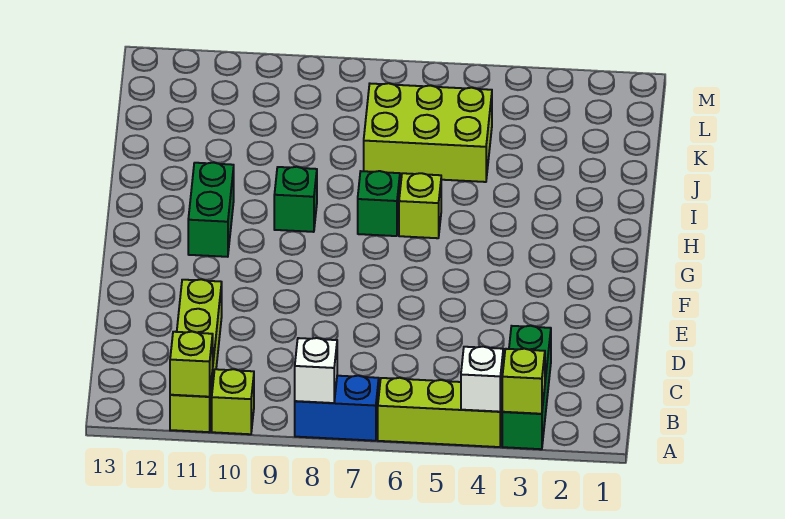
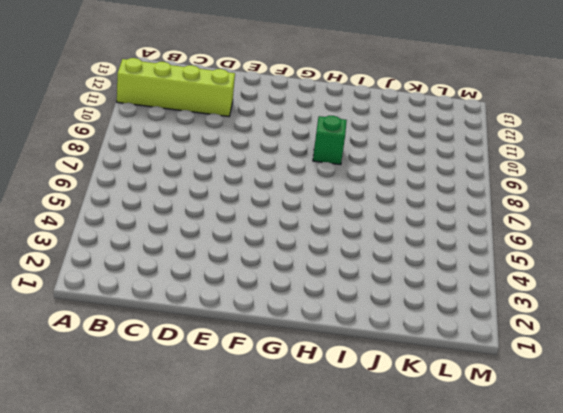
none -> green brick A3:C3 level 1
none -> lime brick A4:A6 level 1
none -> blue brick A7:A8 level 1

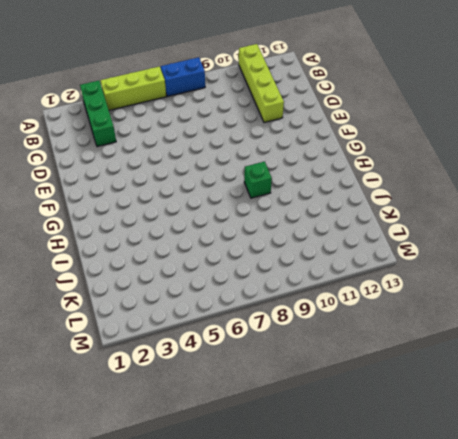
none -> lime brick A10 level 1
none -> green brick G11:H11 level 1
none -> lime brick H6 level 1

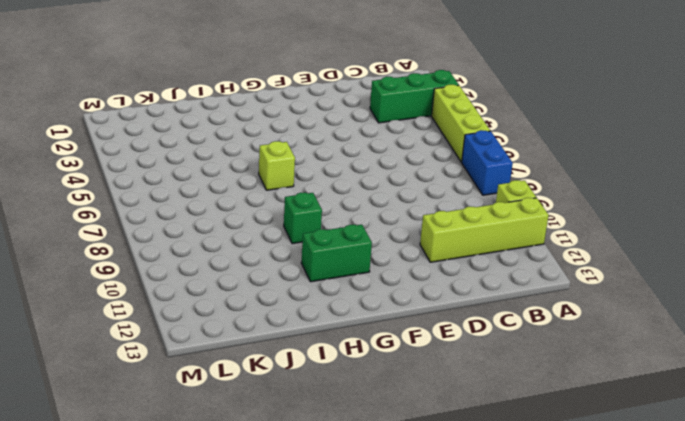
none -> green brick H7 level 1
none -> lime brick J5:K7 level 1
none -> lime brick A3 level 2

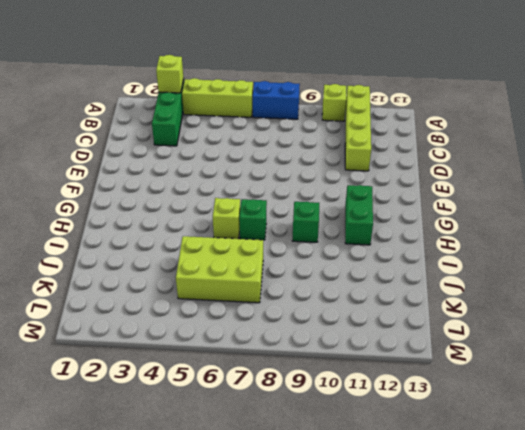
none -> white brick A4 level 2
none -> white brick A8 level 2
none -> lime brick A11 level 2

